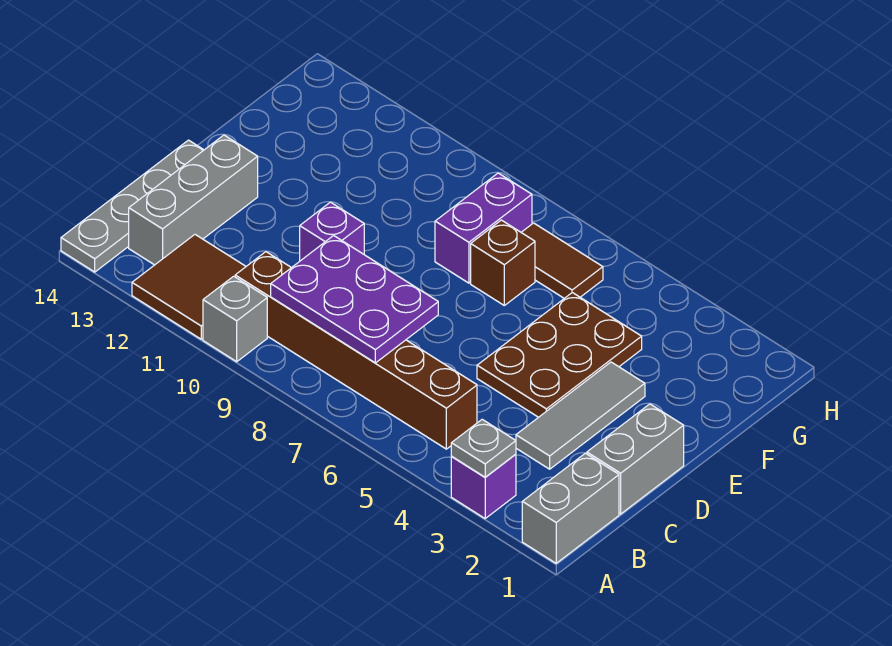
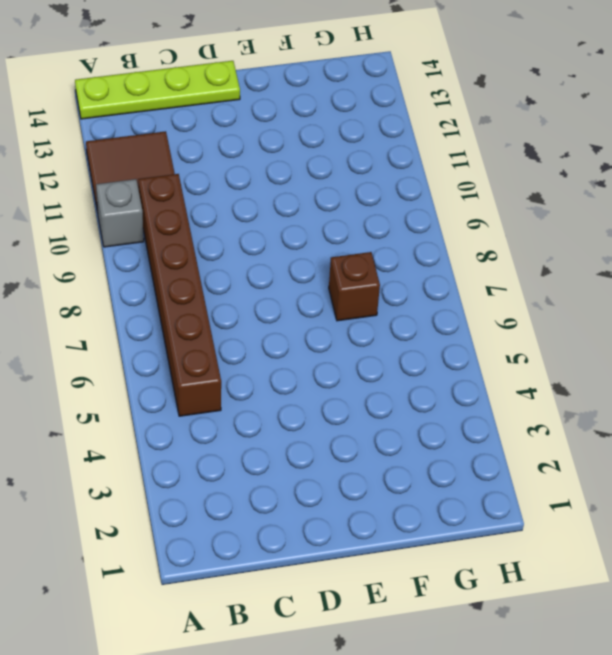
lime plate A14:D14 level 1 -> grey plate A14:D14 level 1
none -> grey brick A1:B1 level 1
none -> purple brick A3 level 1
none -> grey brick B13:D13 level 1

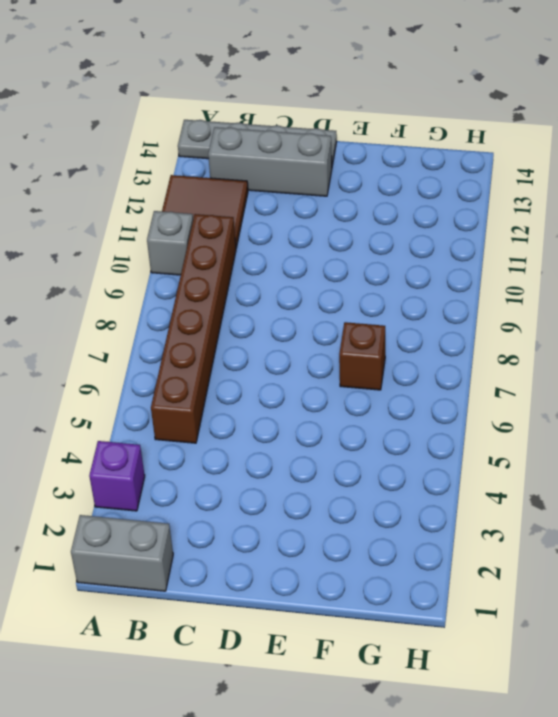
none -> grey brick C1:D1 level 1
none -> grey tile C3:E3 level 1
none -> brown plate D4:F5 level 1

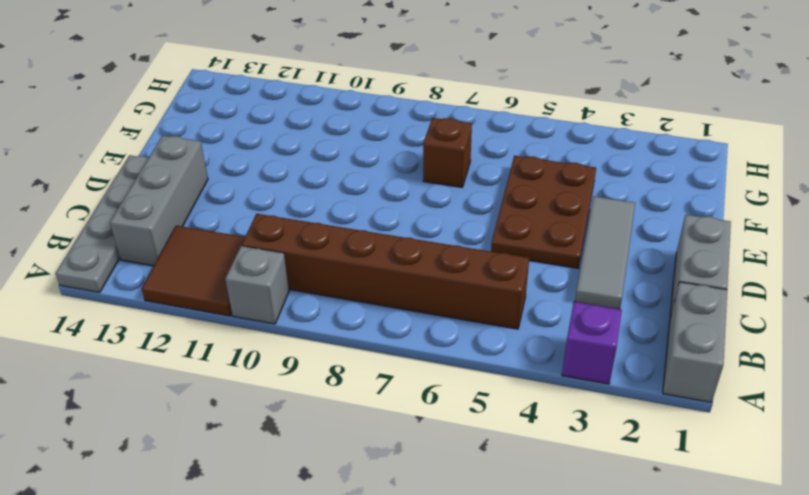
none -> purple brick D10 level 1
none -> purple brick F8:G8 level 1
none -> brown tile G6:G7 level 1

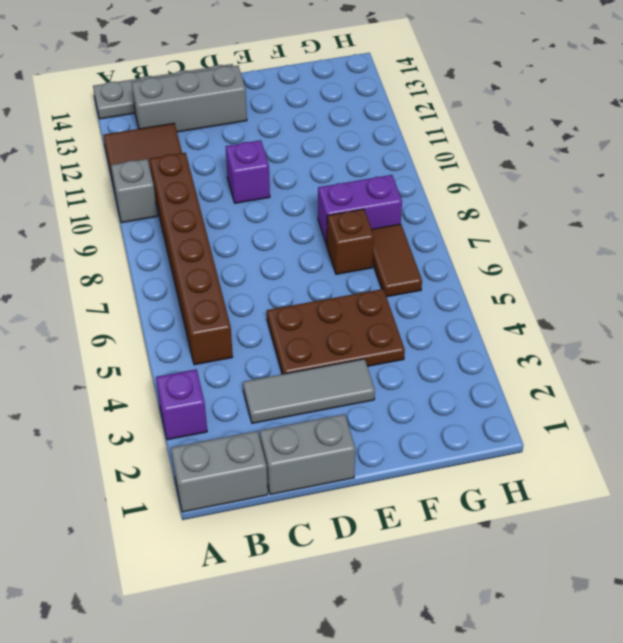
none -> grey plate A3 level 2
none -> purple plate B7:C9 level 2

